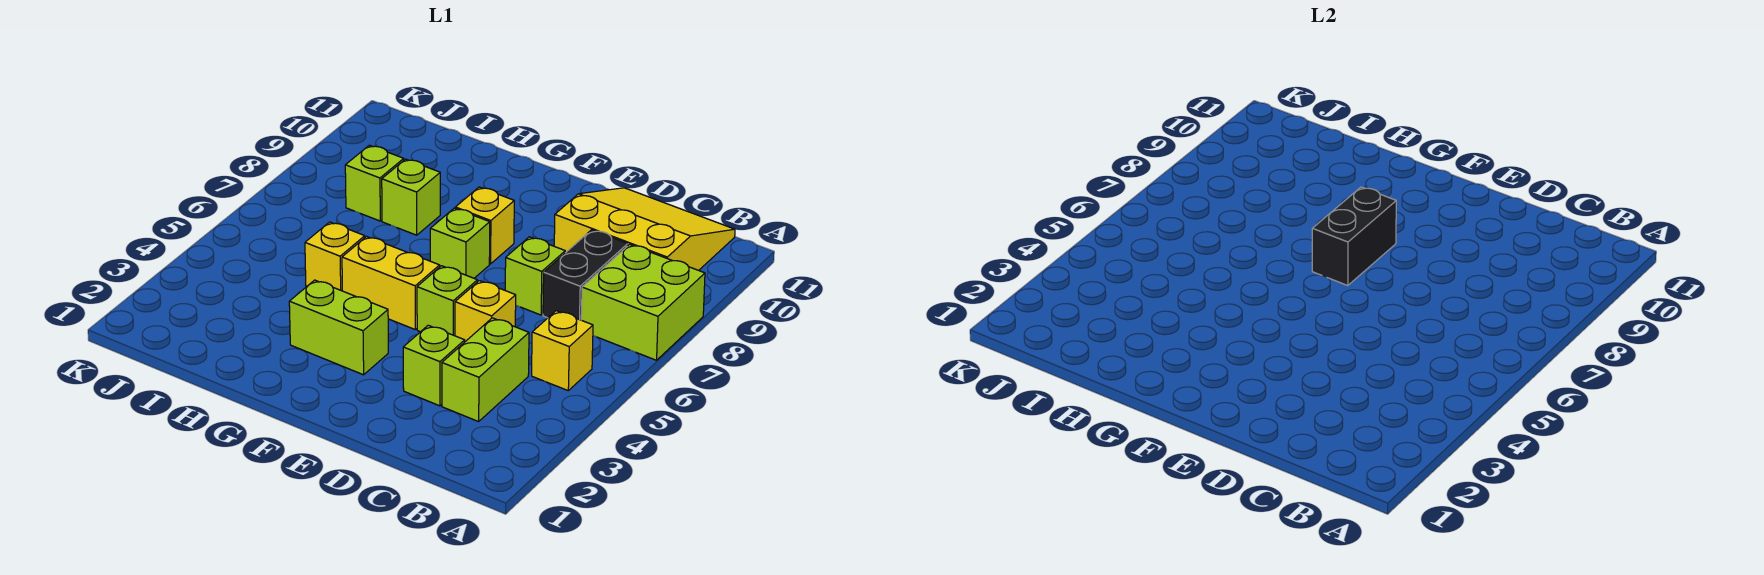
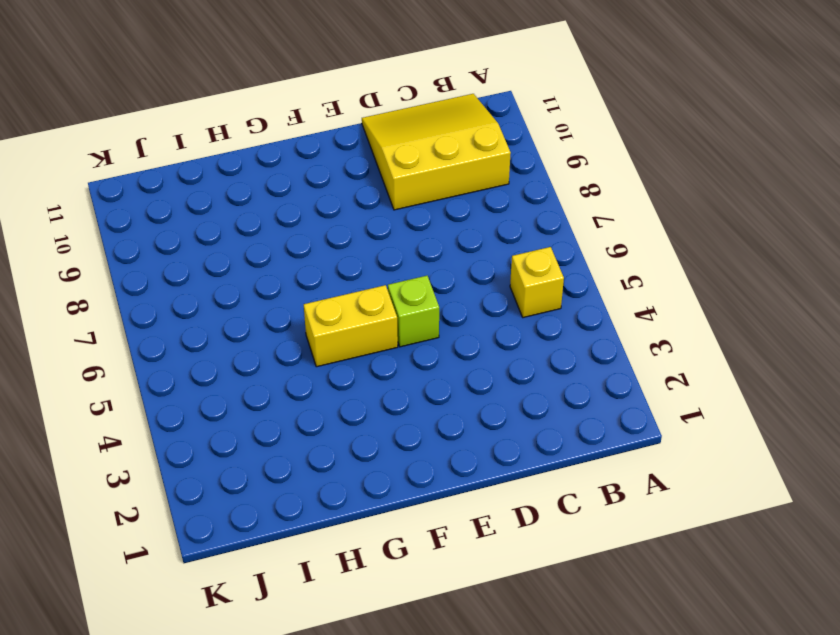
none -> lime brick A7:B8 level 1
none -> lime brick C3:C4 level 1
none -> black brick C7:C8 level 1

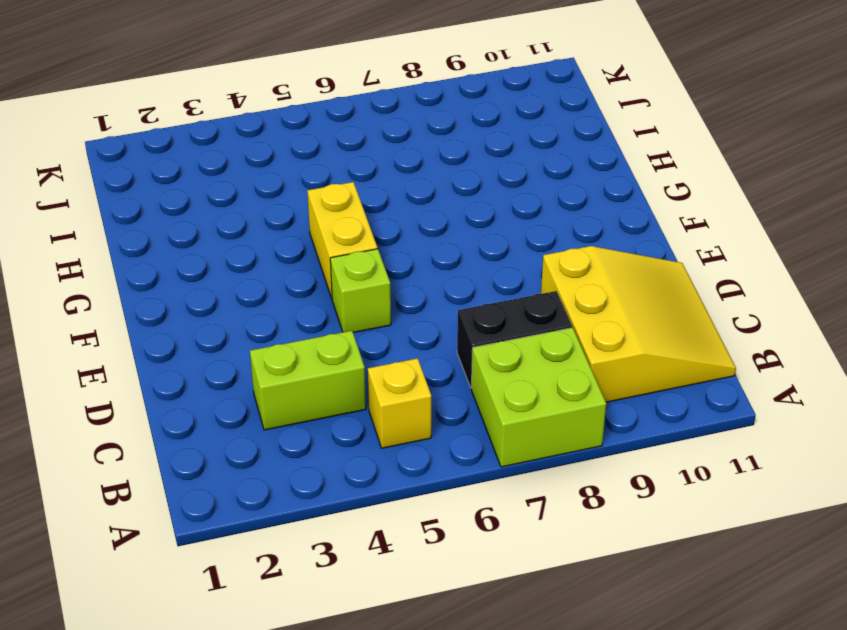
none -> lime brick D3 level 1
none -> yellow brick D5 level 1
none -> lime brick D7 level 1

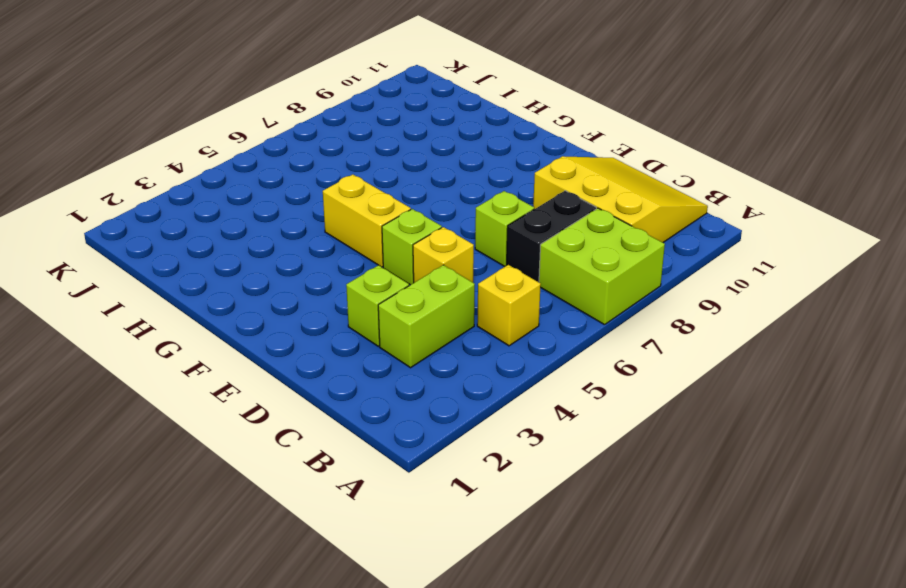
none -> lime brick F3:G3 level 1
none -> lime brick F7 level 1
none -> yellow brick F8 level 1

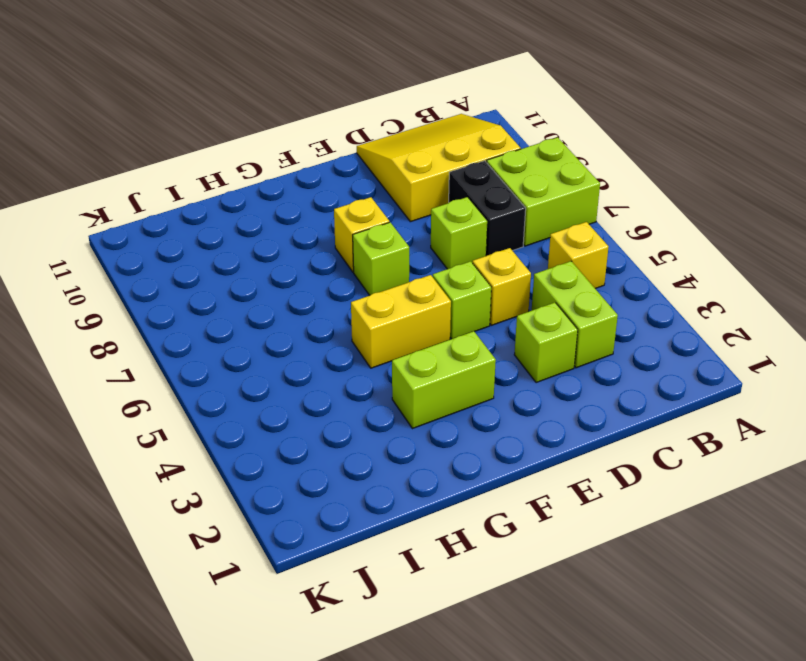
none -> yellow brick H5 level 1
none -> lime brick H8 level 1
none -> lime brick I8 level 1

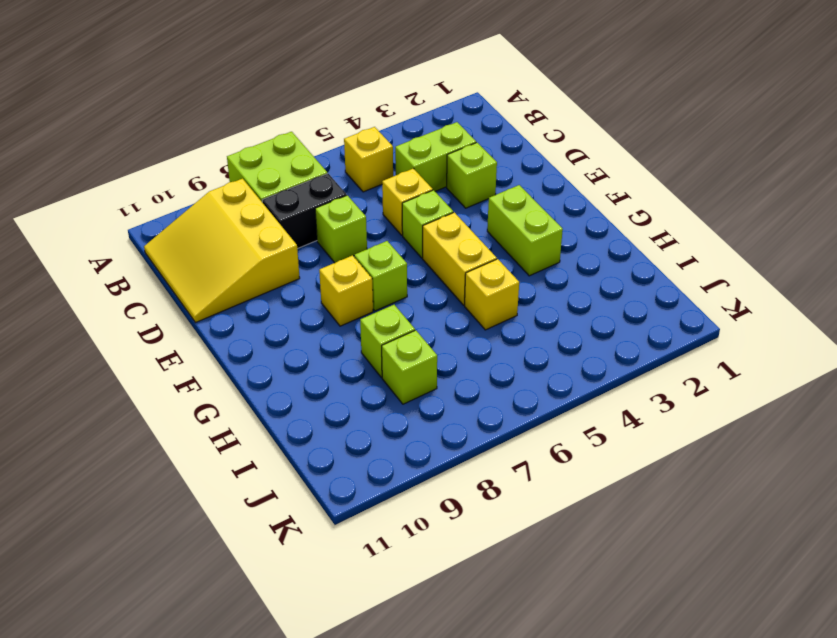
none -> black brick F7:F8 level 2

